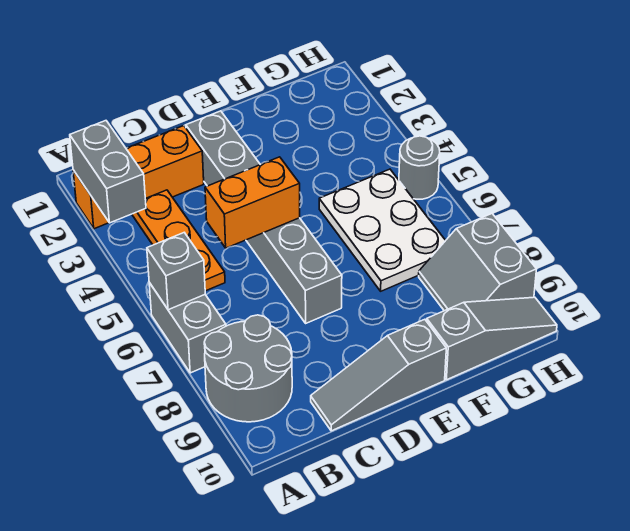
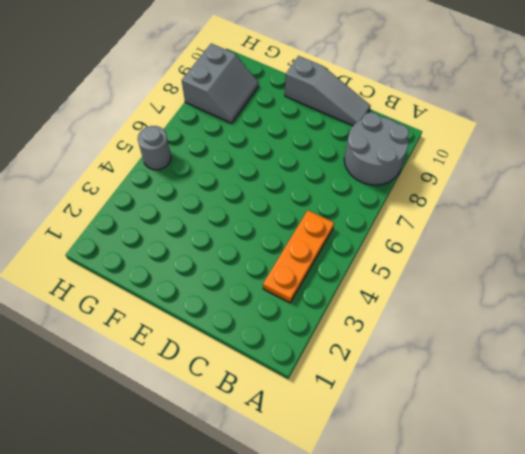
none -> orange brick A2:C2 level 1
none -> grey brick A6:A7 level 1
none -> grey brick D2:D7 level 1

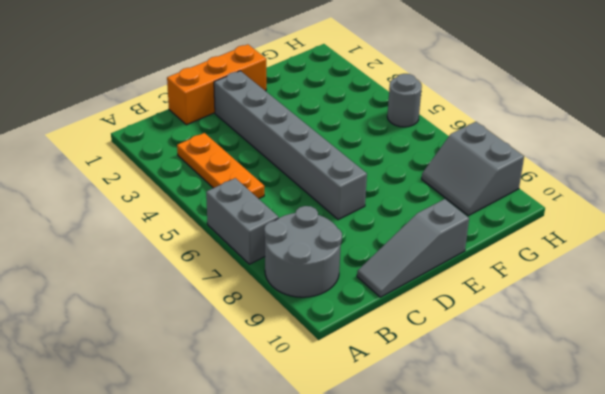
orange brick C1:E1 level 1 -> orange brick A2:C2 level 1
none -> white plate F5:G7 level 1
none -> grey slope F10:H10 level 1 top F
none -> grey brick A2:A3 level 2

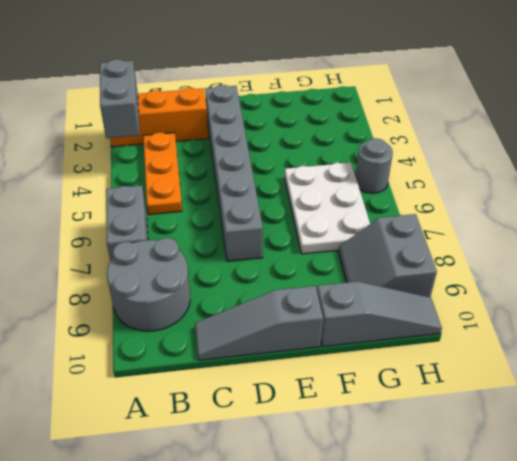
none -> grey brick A6 level 2
none -> orange brick C5:D5 level 2

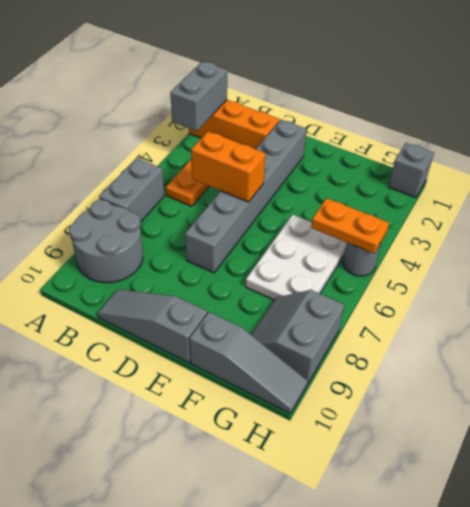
orange plate G5:H5 level 2 -> none
grey brick H1 level 1 -> grey brick A6 level 2

